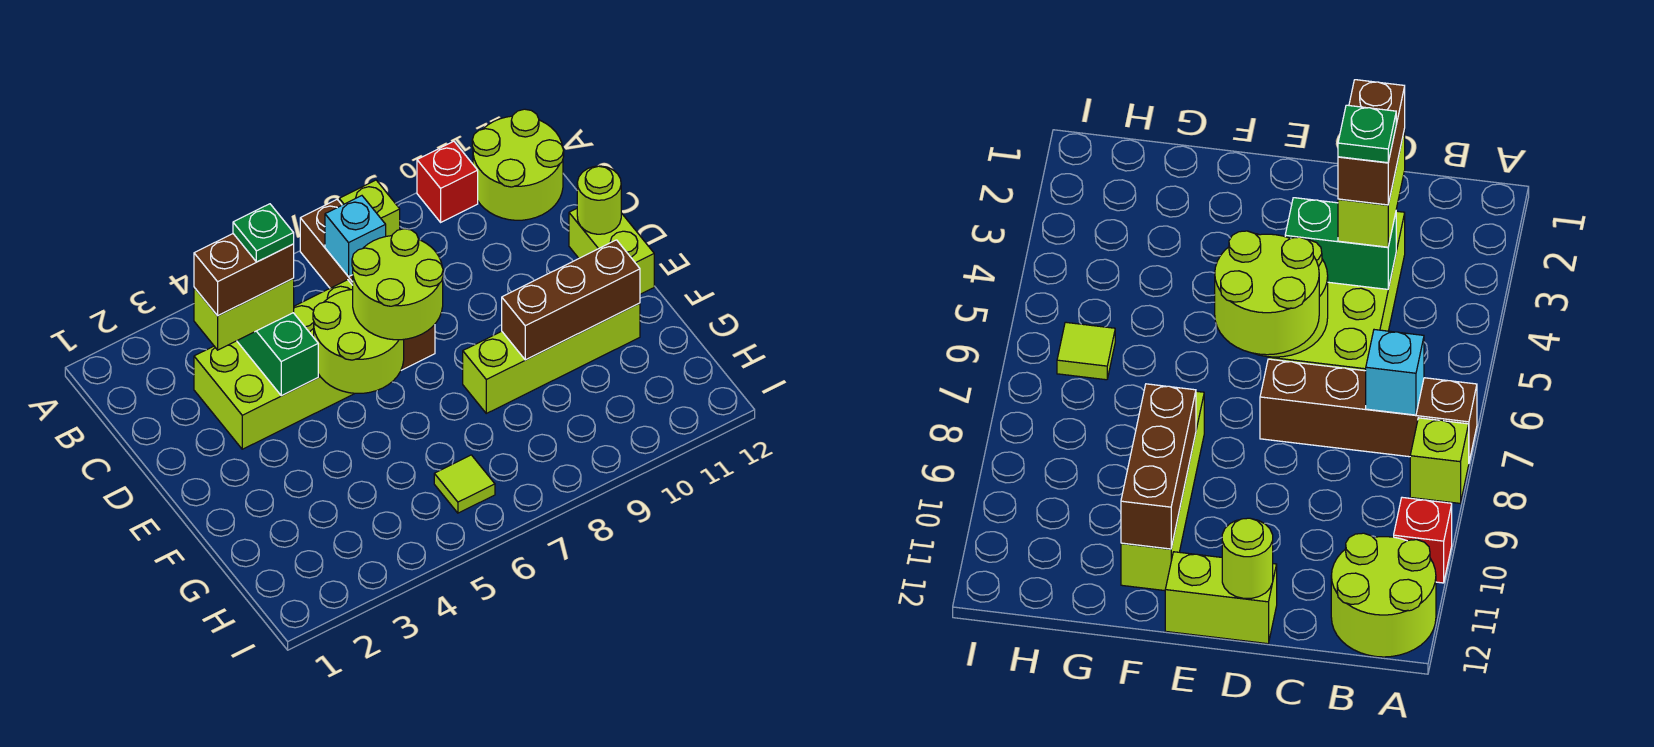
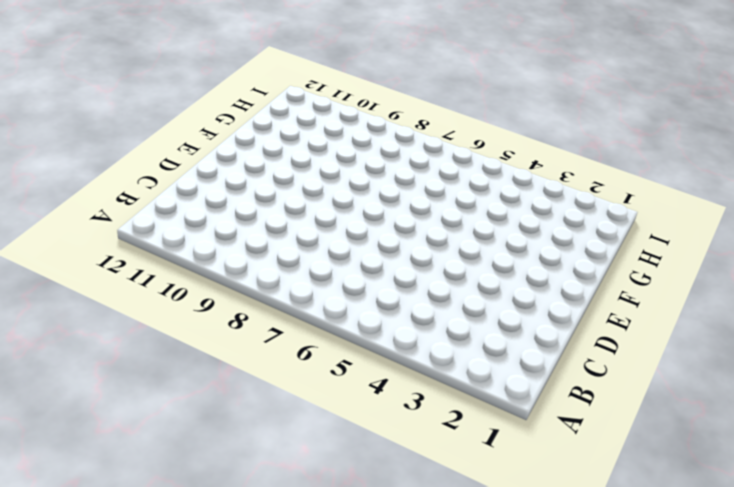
none -> brown brick A7:D7 level 1
none -> lime brick A8 level 1
none -> red brick A10 level 1

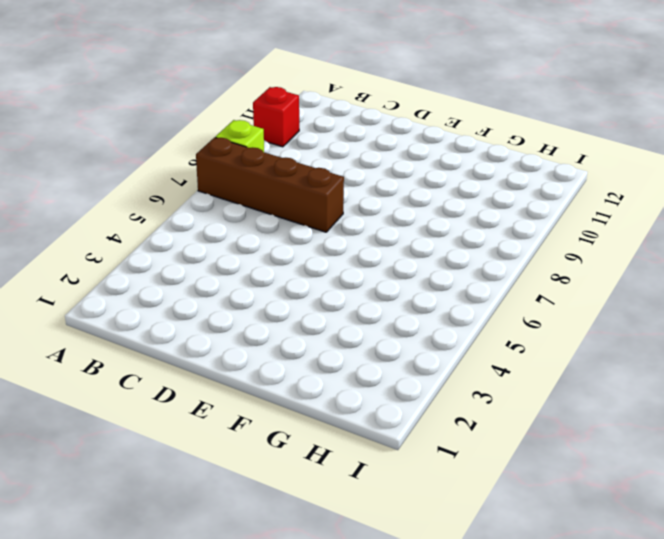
none -> lime round brick A11:B12 level 1
none -> lime brick C3:D6 level 1
none -> lime brick D12:E12 level 1

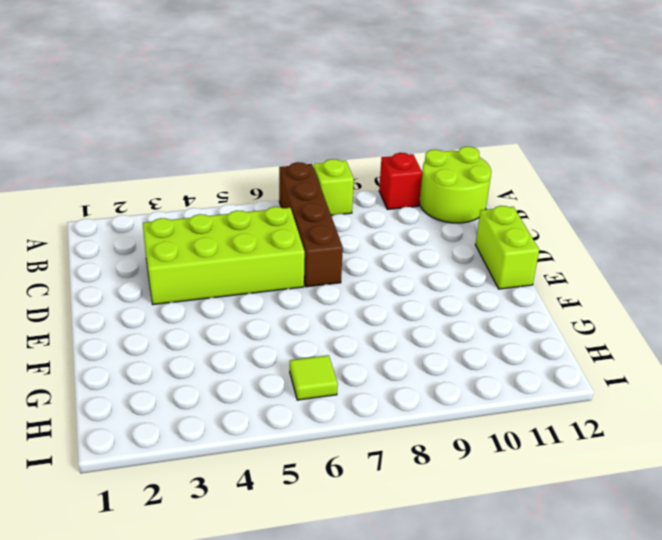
none -> lime brick F8:F11 level 1
none -> cyan brick B7 level 2
none -> green brick C4:D4 level 2

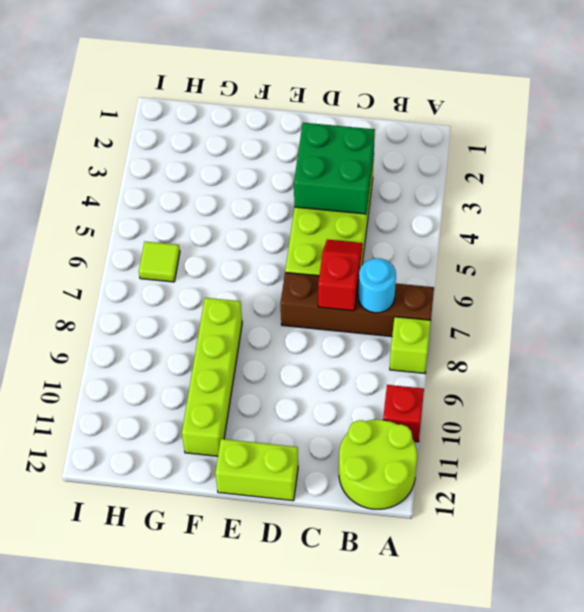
cyan round brick B7 level 2 -> cyan brick B7 level 2
green brick C3:D4 level 2 -> green brick C4:D4 level 2
red slope C6:C7 level 2 top 7 -> none
none -> lime round brick D5:E6 level 2
none -> lime round brick D12 level 2
none -> brown brick F9:F11 level 2

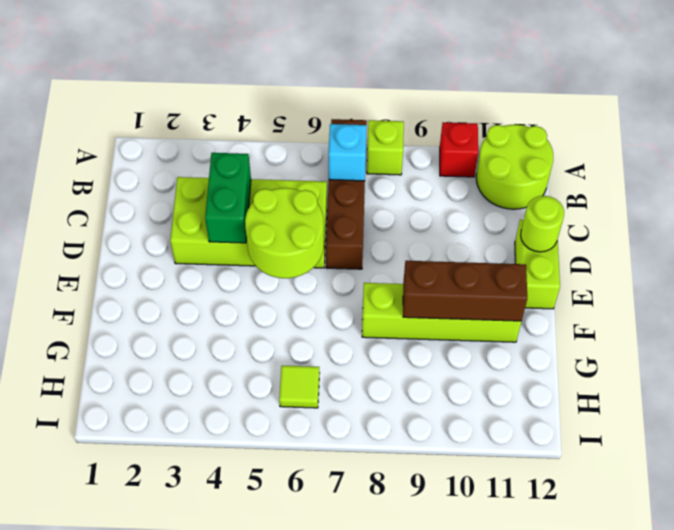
none -> lime brick C3:C4 level 3
none -> lime round brick D6:E7 level 3
none -> brown brick C3:C4 level 4

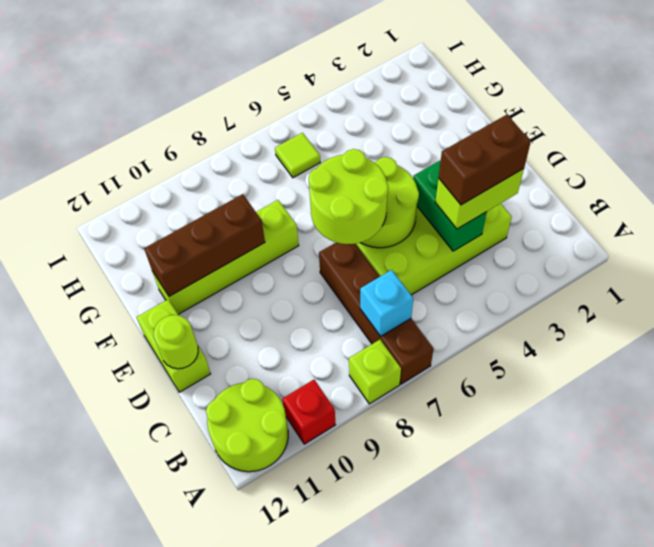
none -> green plate C4 level 5

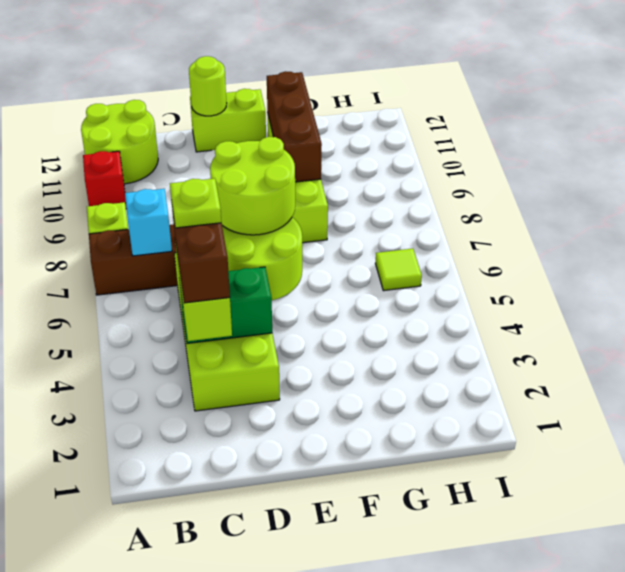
lime plate C4 level 5 -> green plate C4 level 5

